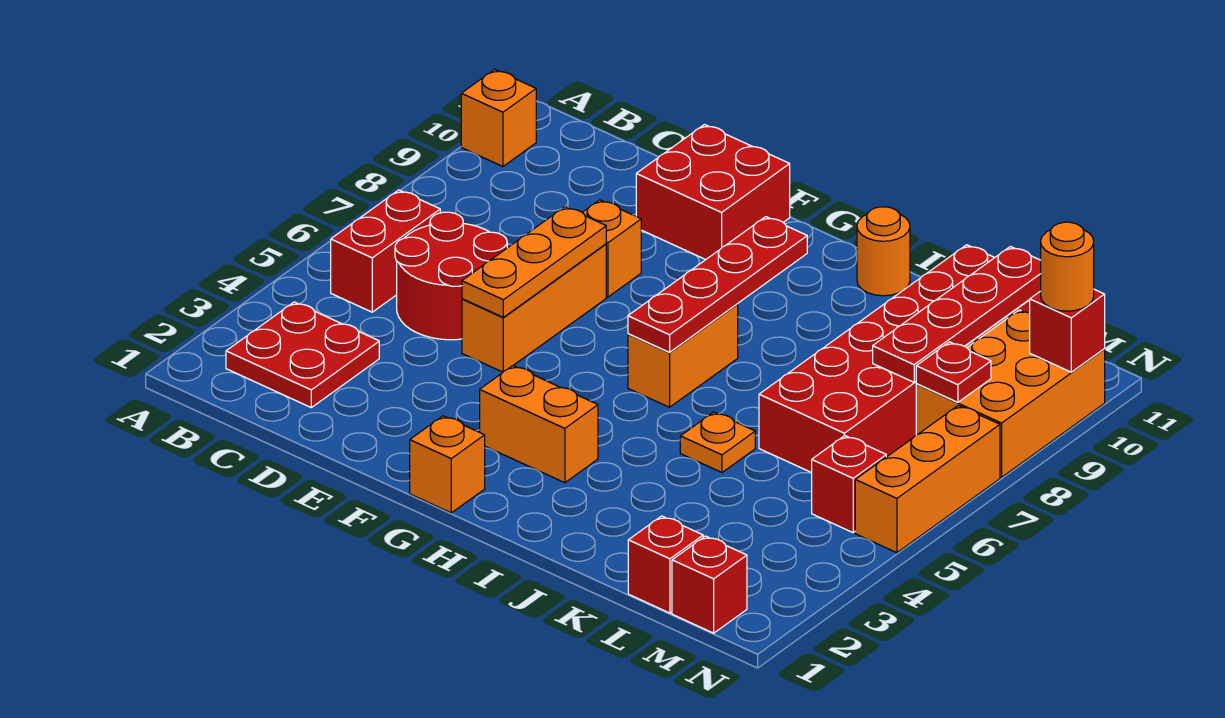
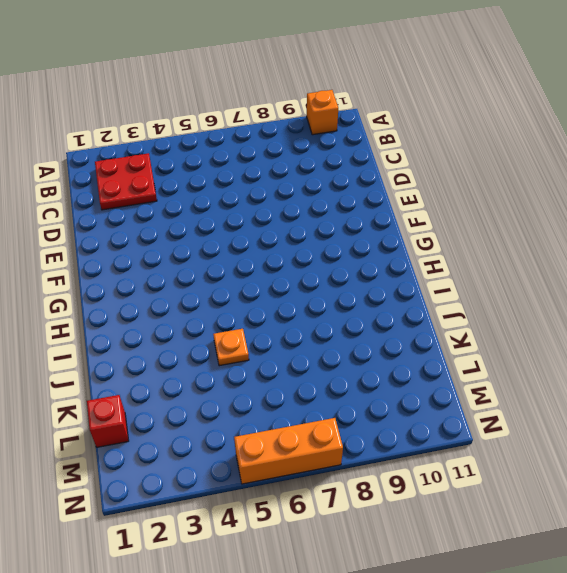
none -> red brick B5:B6 level 1
none -> red round brick C5:D6 level 1
none -> orange brick E5:E7 level 1

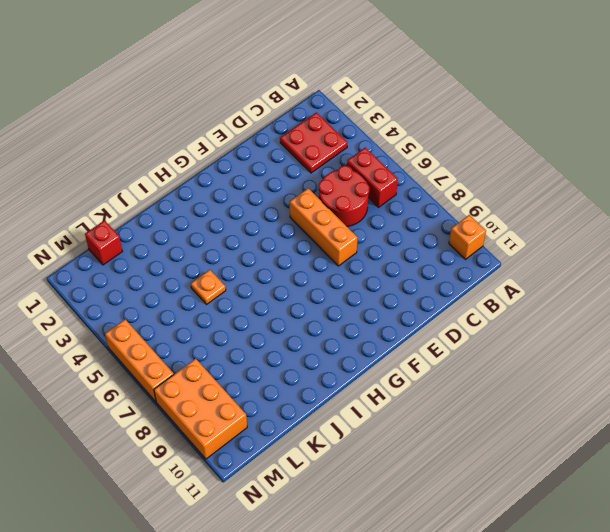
none -> orange brick E8 level 1
none -> red brick E10:F11 level 1
none -> orange brick G1 level 1

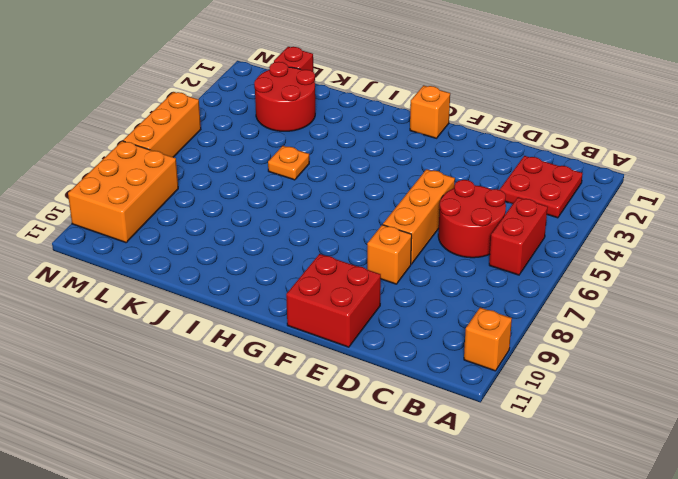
red round brick K2:L3 level 1 -> none
none -> orange brick G3:H3 level 1
none -> orange brick H6:H7 level 1
none -> orange round brick I11 level 1

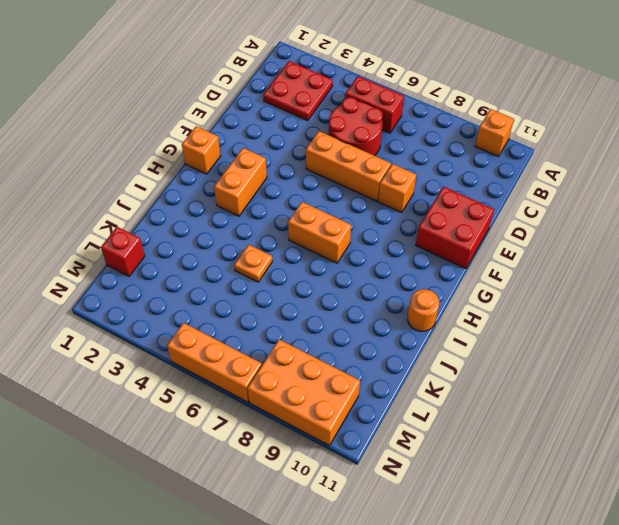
none -> red brick K6:L11 level 1
none -> red brick M1 level 1
none -> red brick M5 level 1

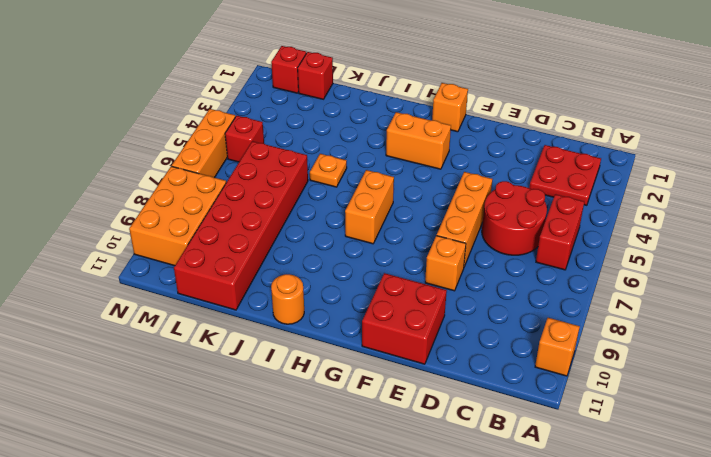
none -> orange plate E5:E7 level 2
none -> red plate H6:H9 level 2
none -> red plate L8:L11 level 2

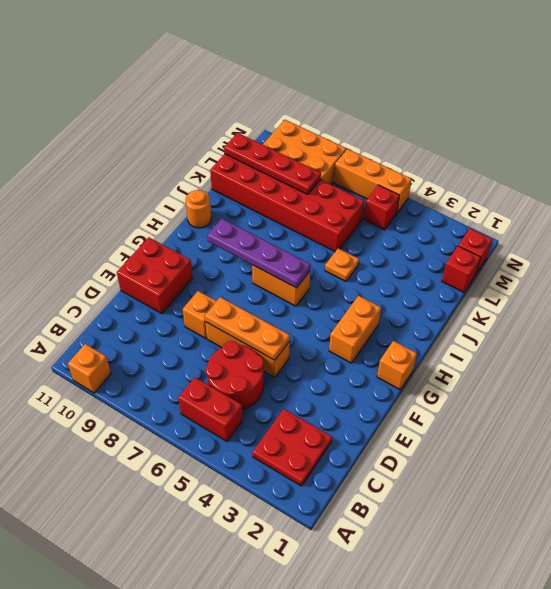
purple plate H6:H9 level 2 -> red plate H6:H9 level 2
none -> red plate M8 level 2
none -> red brick N10 level 2
none -> orange round brick N10 level 3

